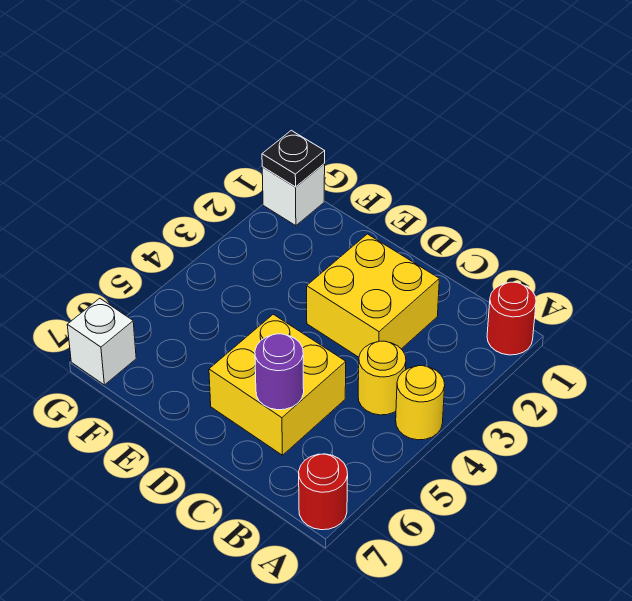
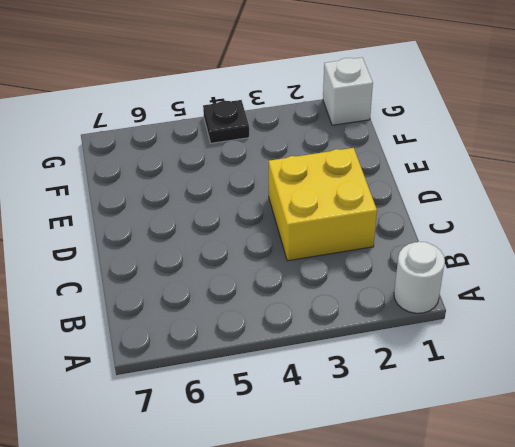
white round brick A1 level 1 -> red round brick A1 level 1
black plate G4 level 1 -> black plate G1 level 2
none -> yellow round brick A4 level 1
none -> red round brick A7 level 1

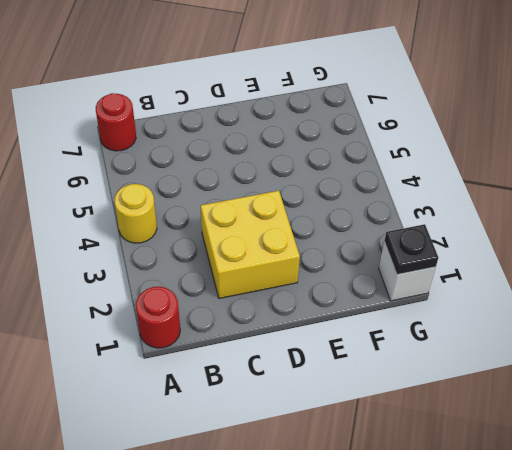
none -> yellow round brick B4 level 1
none -> yellow brick C5:D6 level 1

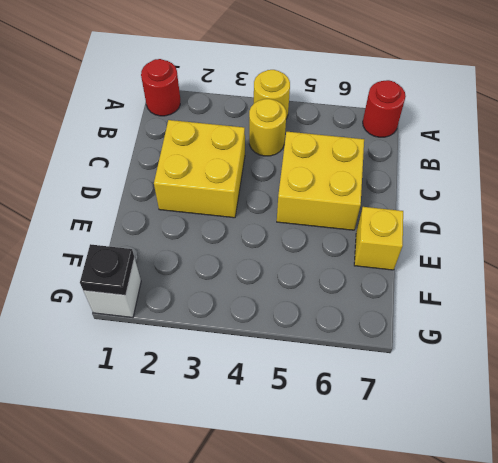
yellow brick E7 level 1 -> none
none -> white brick G7 level 1
none -> purple round brick C6 level 2

